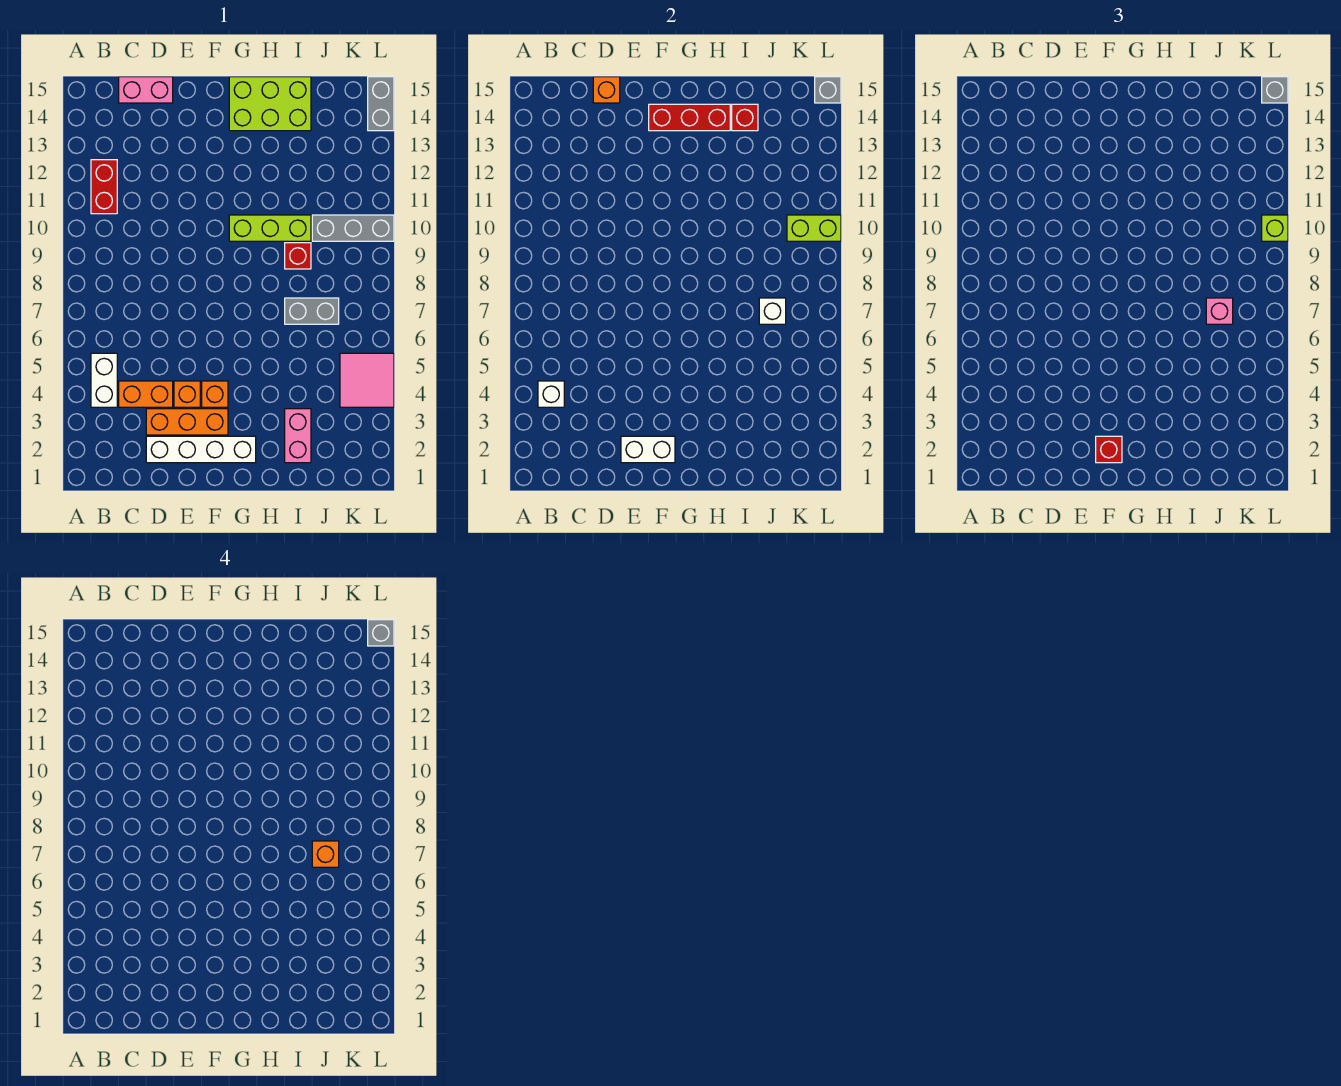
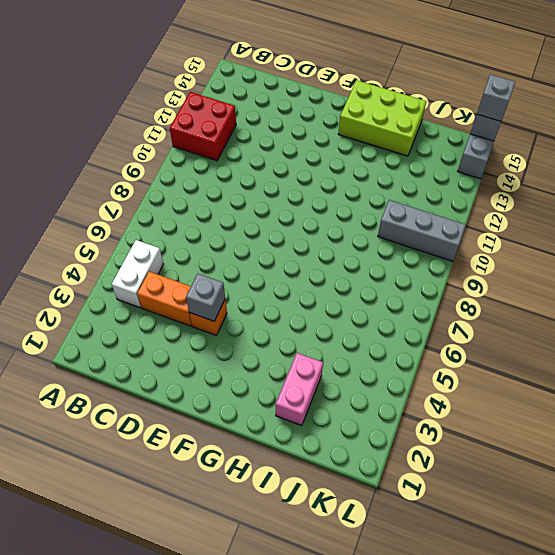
red brick A11:B12 level 1 -> red brick B11:B12 level 1
grey brick E4 level 2 -> grey brick L15 level 4
none -> pink brick C15:D15 level 1
none -> white brick D2:G2 level 1
none -> orange brick D3:F3 level 1
none -> orange brick F4 level 1

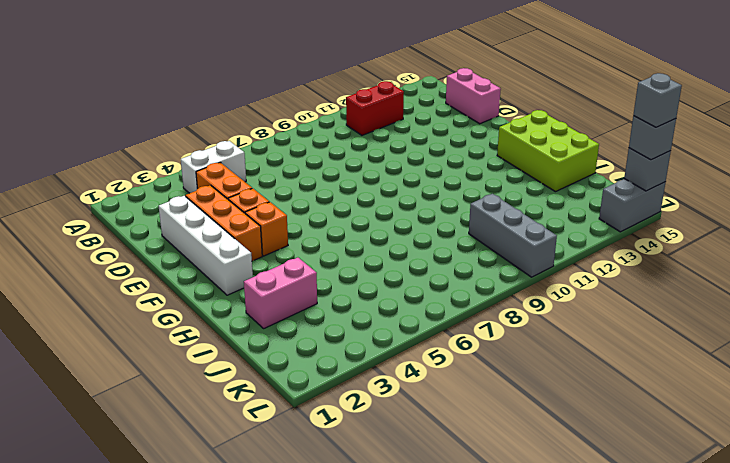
none -> lime brick G10:I10 level 1
none -> grey brick I7:J7 level 1
none -> red brick I9 level 1
none -> pink tile K4:L5 level 1

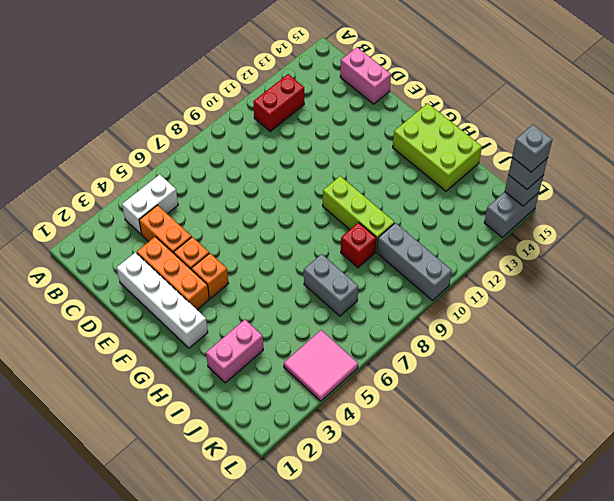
none -> white brick B4 level 2
none -> orange brick D15 level 2
none -> white brick E2:F2 level 2
none -> red brick F14:H14 level 2

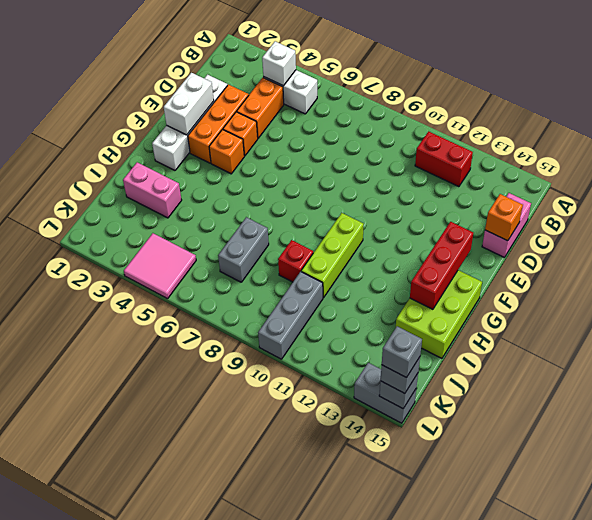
none -> red brick I14 level 2
none -> white brick J7 level 2
none -> lime brick K10:L10 level 2
none -> red brick F2 level 3

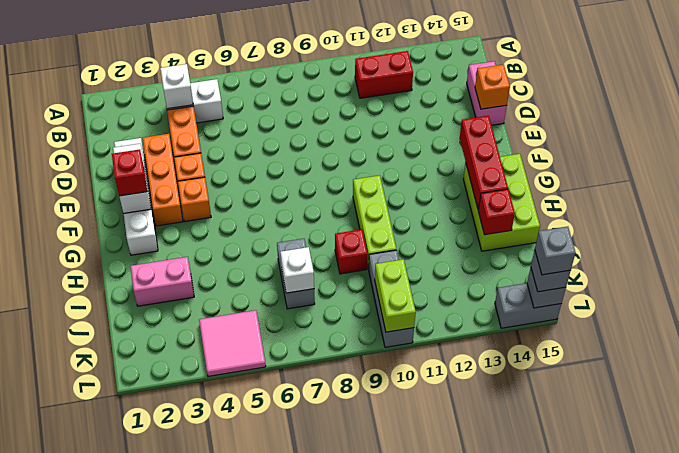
none -> pink brick J7 level 3
none -> lime brick L10 level 3
none -> orange brick J7 level 4

